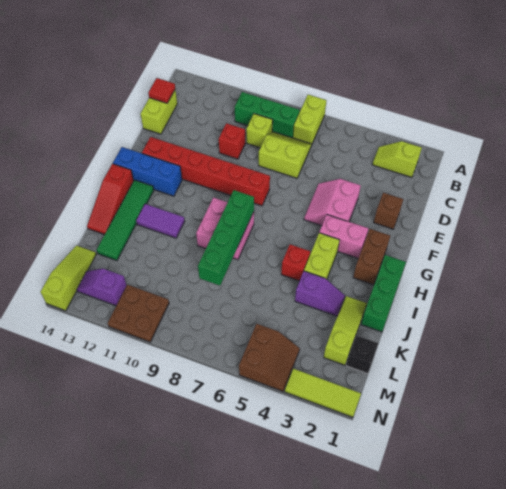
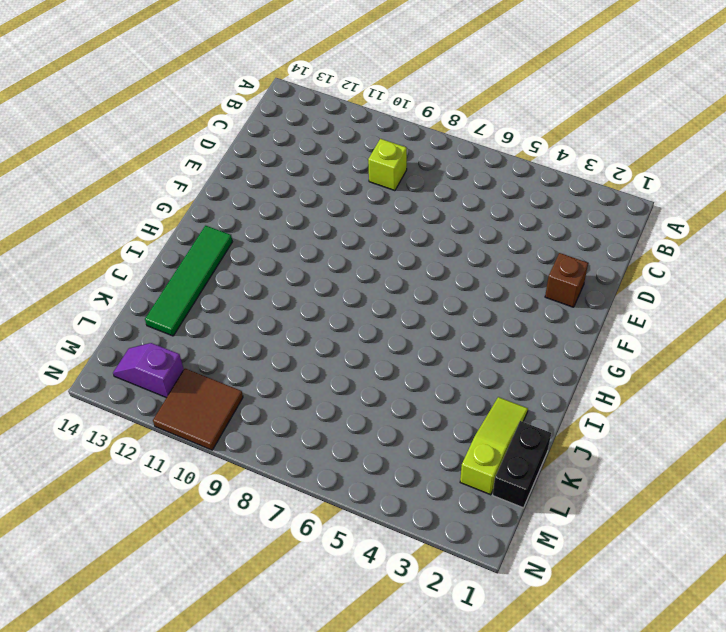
black brick K1:L1 level 1 -> black brick L1 level 1
brown tile M10:N11 level 1 -> brown plate M10:N11 level 1
none -> lime brick A7:B7 level 1
none -> lime slope B2:B3 level 1 top 2
none -> green brick B8:B10 level 1
none -> lime slope C7:D8 level 1 top D

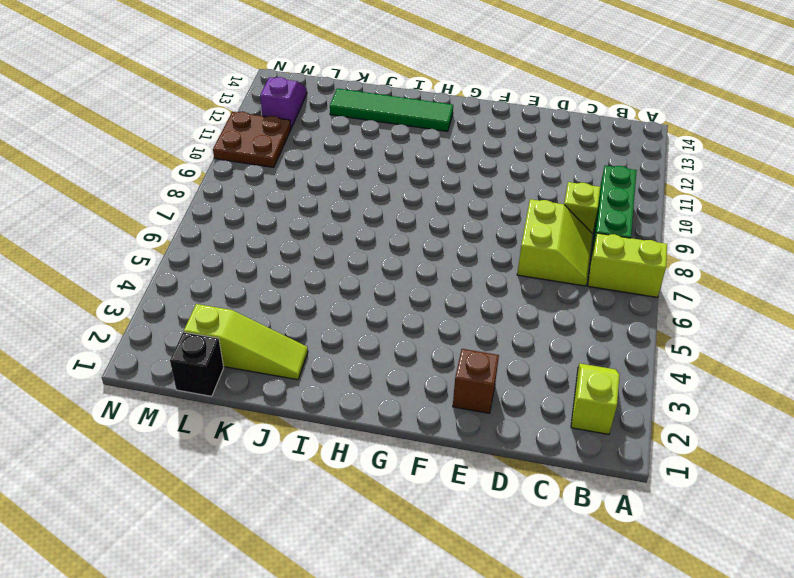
none -> lime brick C14:D14 level 1
none -> red brick D10 level 1
none -> pink slope E4:F5 level 1 top 4
none -> red brick F8:F13 level 1

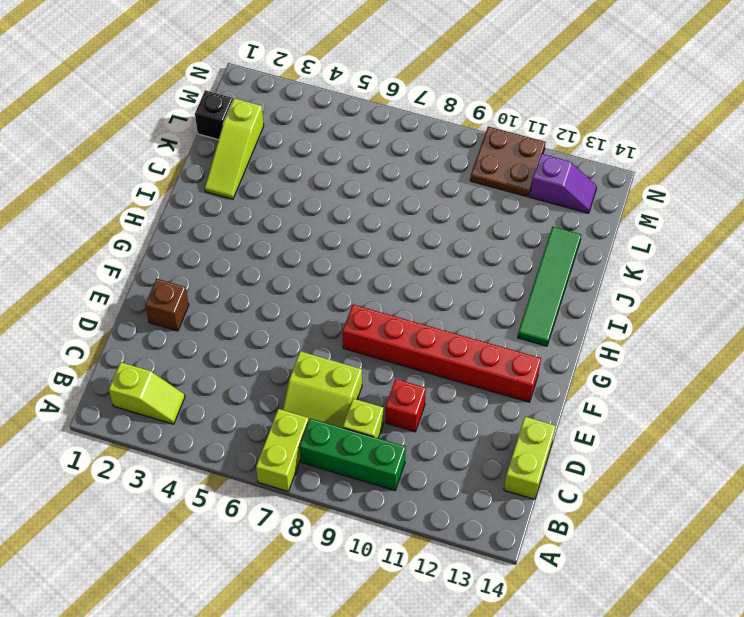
none -> pink slope E4:F5 level 1 top 4
none -> brown brick G2:H2 level 1
none -> pink brick G3:G4 level 1
none -> blue brick G12:G14 level 1

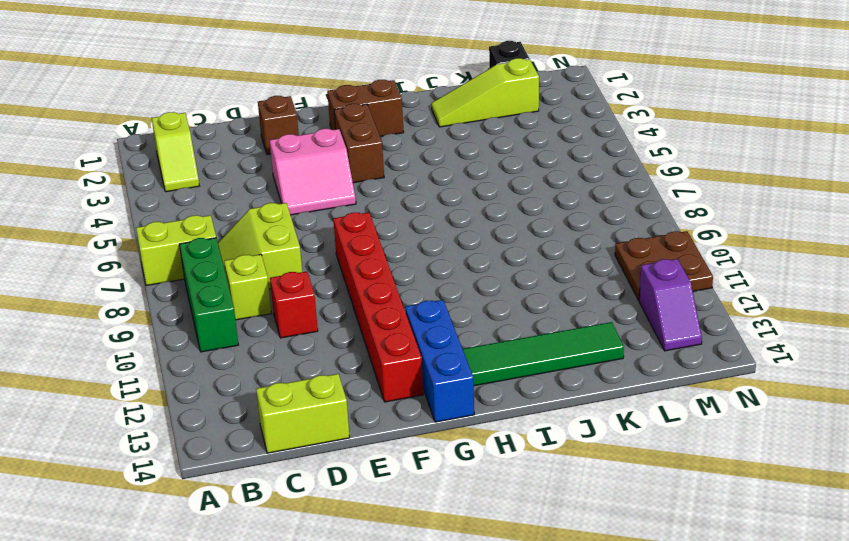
brown brick G3:G4 level 1 -> pink brick G3:G4 level 1
none -> green brick H1:J1 level 1
none -> lime brick H4:I4 level 1
none -> pink brick H8:I9 level 1
none -> red slope H14:J14 level 1 top H

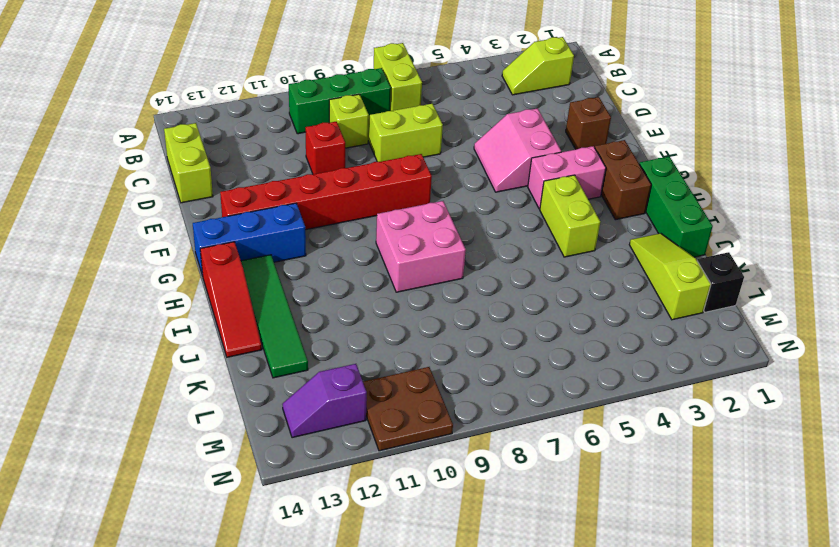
none -> red brick I5 level 1
none -> purple tile I11:I12 level 1
none -> purple slope J3:J4 level 1 top 4
none -> lime slope L14:N14 level 1 top N

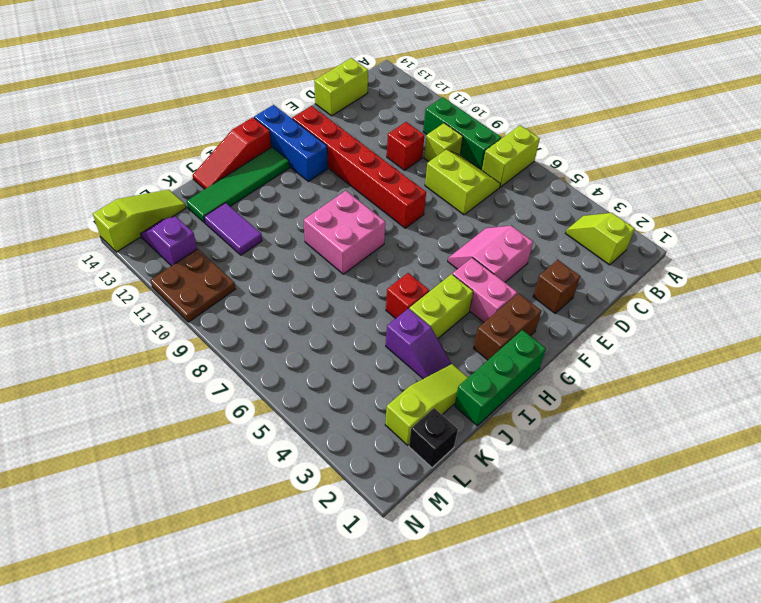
purple tile K11:K12 level 1 -> purple tile I11:I12 level 1
none -> brown slope M4:N5 level 1 top 5
none -> lime tile N1:N3 level 1
none -> red tile C14 level 2
none -> green brick H8:K8 level 2

